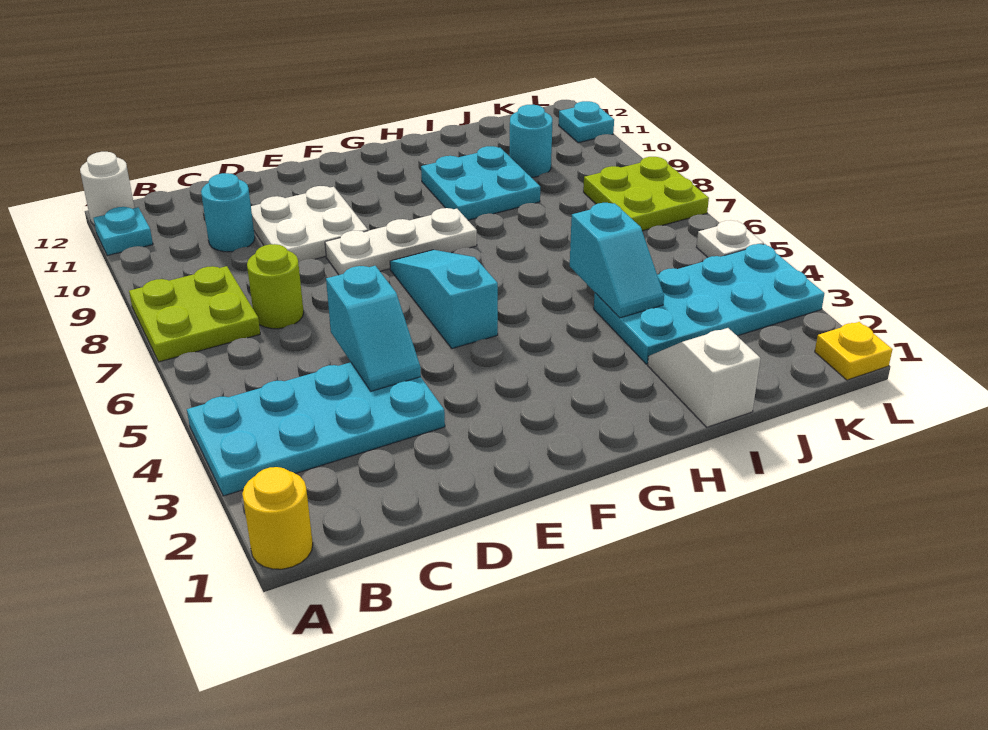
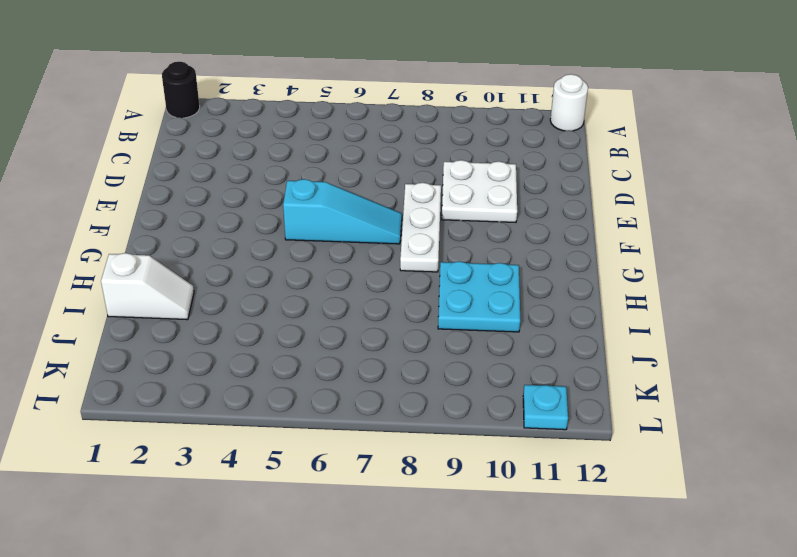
black round brick A1 level 1 -> yellow round brick A1 level 1
none -> cyan plate A3:D4 level 1
none -> lime plate A7:B8 level 1
none -> cyan plate A11 level 1

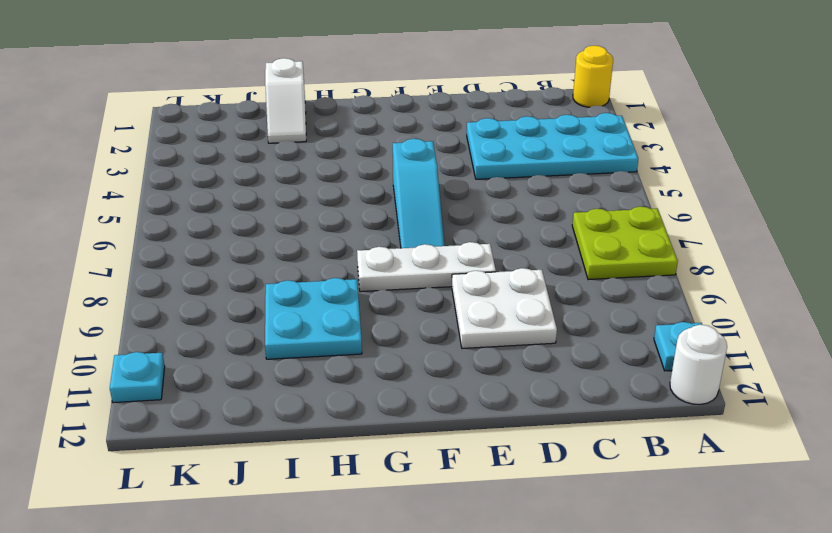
none -> lime round brick C7 level 1
none -> cyan round brick C10 level 1
none -> cyan plate I3:L4 level 1

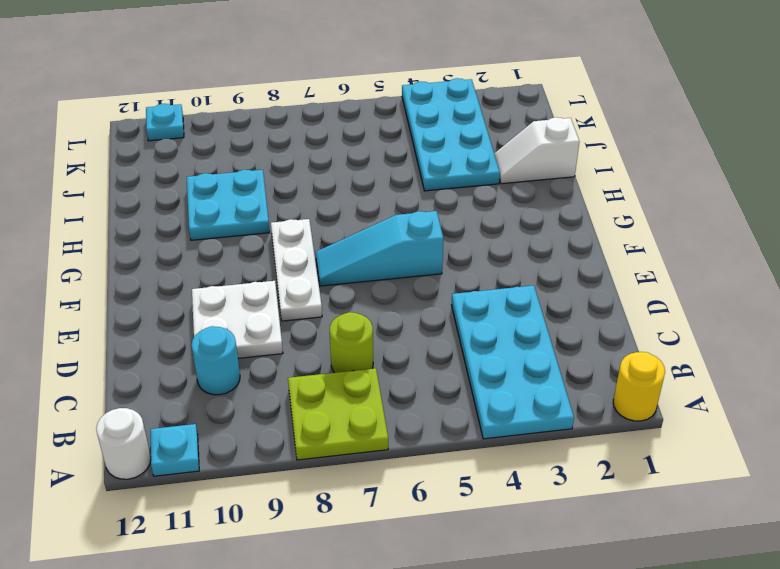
none -> cyan round brick J10 level 1
none -> lime plate K7:L8 level 1
none -> yellow plate L1 level 1

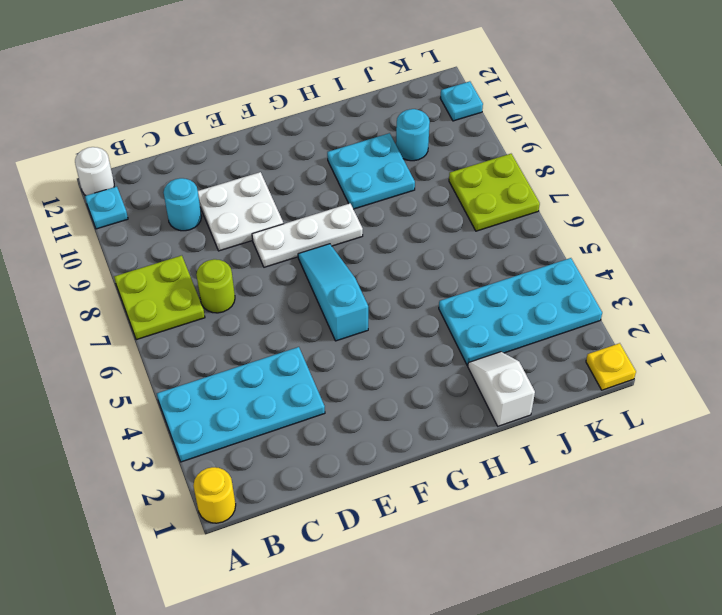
none -> white plate L5 level 1
none -> cyan slope D4:D5 level 2 top 5
none -> cyan slope I4:I5 level 2 top 5

